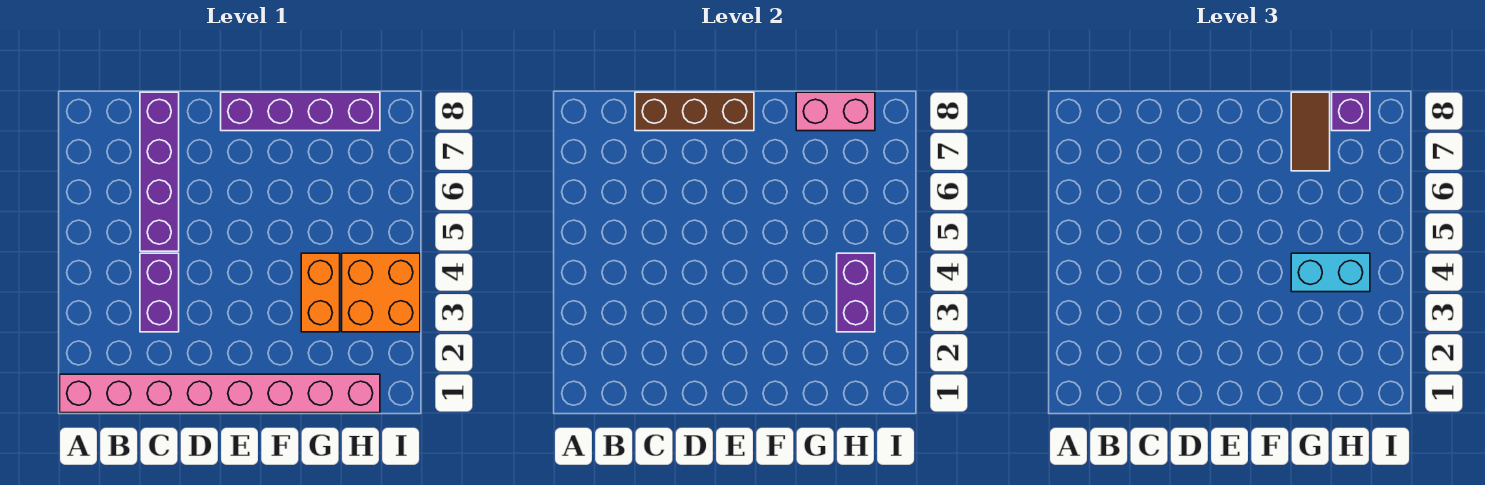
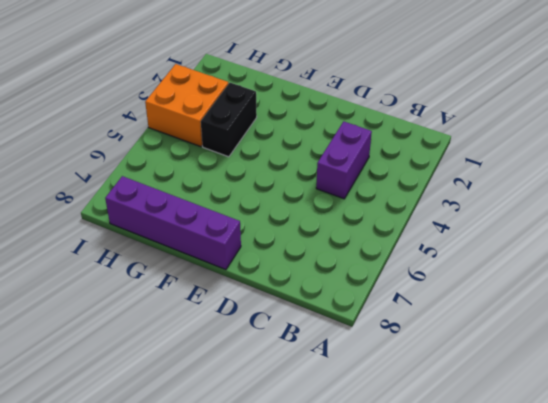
black brick G3:G4 level 1 -> orange brick G3:G4 level 1
none -> pink brick A1:H1 level 1
none -> purple brick C5:C8 level 1
none -> brown brick C8:E8 level 2

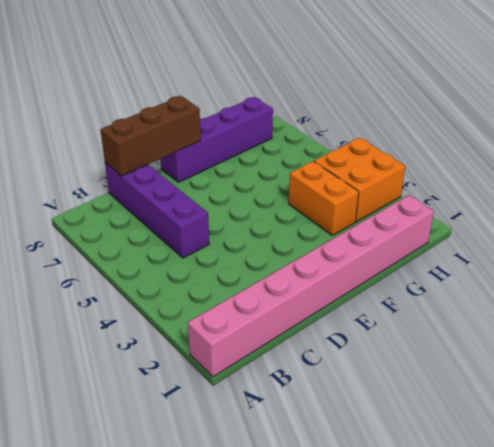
none -> purple brick C3:C4 level 1
none -> pink brick G8:H8 level 2
none -> purple brick H3:H4 level 2

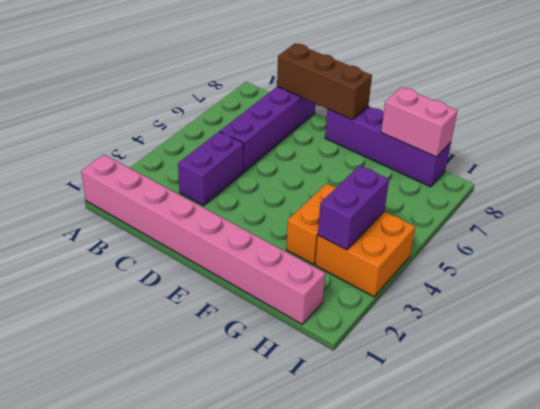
none -> cyan brick G4:H4 level 3
none -> brown tile G7:G8 level 3
none -> purple brick H8 level 3

